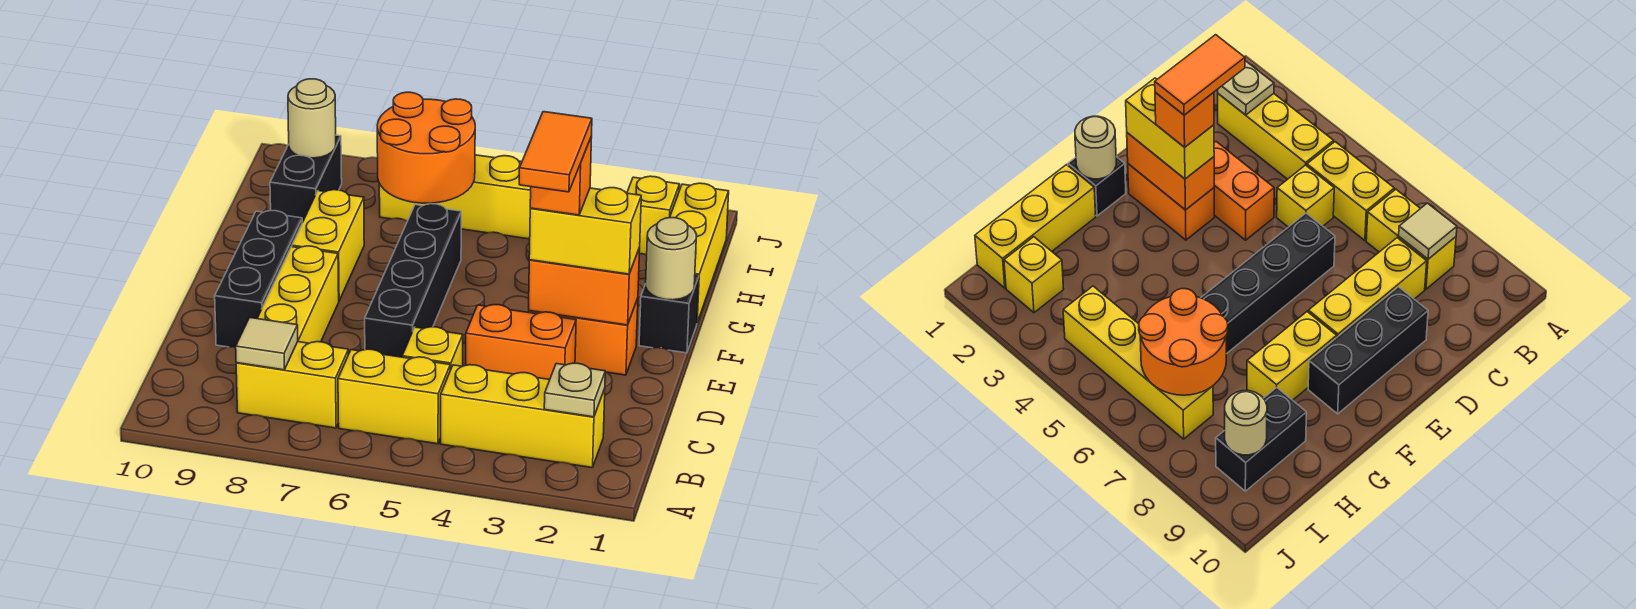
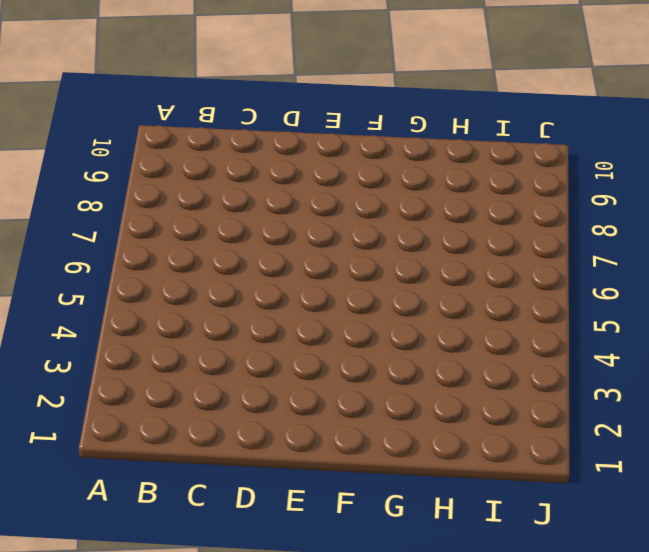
none -> yellow brick B2:B4 level 1
none -> yellow brick B5:B6 level 1
none -> yellow brick B7:B8 level 1

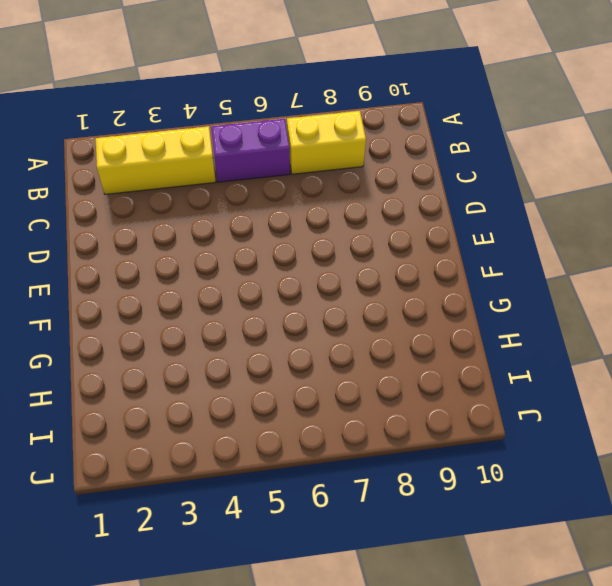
purple brick B5:B6 level 1 -> yellow brick B5:B6 level 1
none -> yellow brick C5 level 1
none -> yellow brick C8:E8 level 1
none -> orange brick D3:D4 level 1

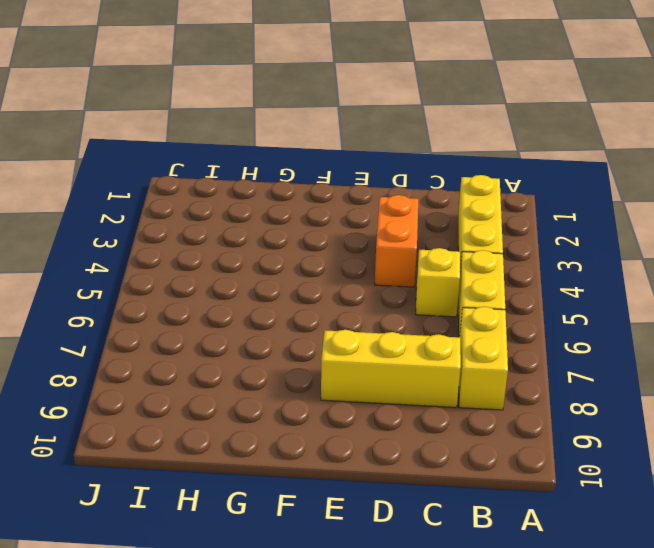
none -> black brick D6:G6 level 1
none -> black brick D9:F9 level 1
none -> orange brick E2:E3 level 1

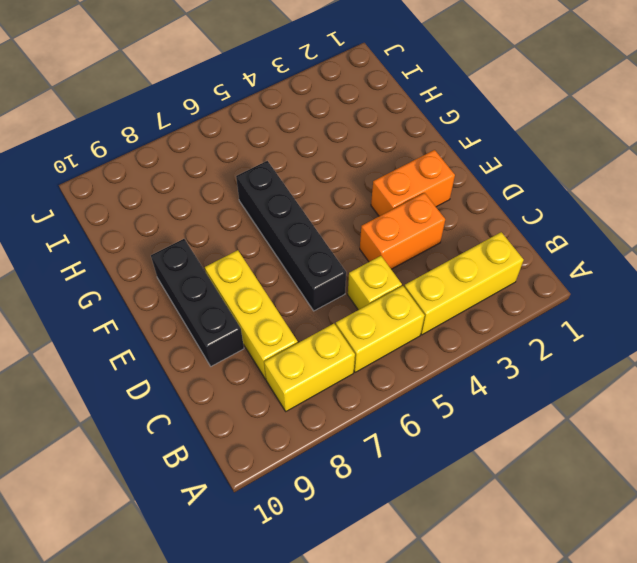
none -> black brick F1 level 1
none -> yellow brick F8:G8 level 1
none -> yellow brick G1:I1 level 1

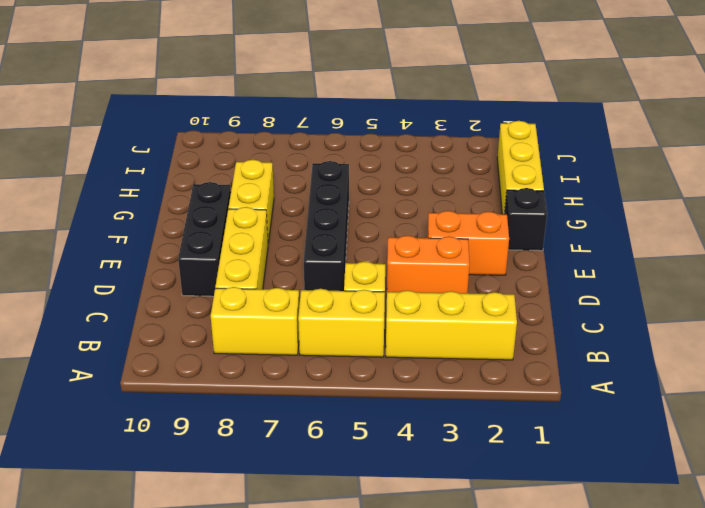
none -> black brick H9:I9 level 1
none -> yellow brick I2 level 1
none -> yellow brick I4:I7 level 1

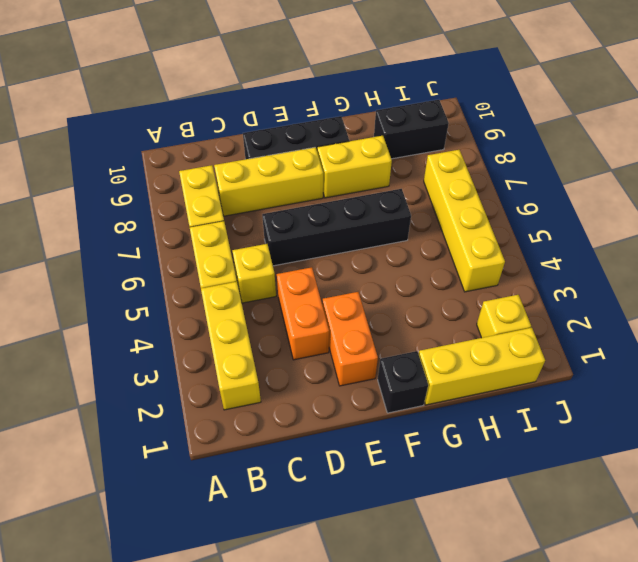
none -> tan plate B2 level 2
none -> tan tile B8 level 2
none -> orange brick E2:E3 level 2

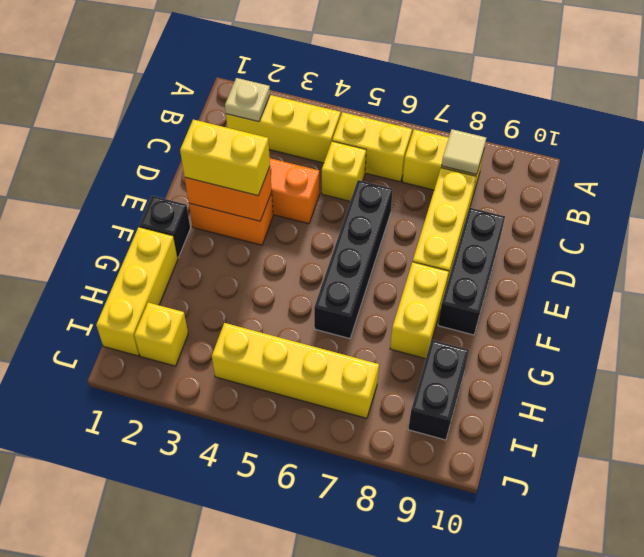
none -> tan round brick F1 level 2
none -> orange round brick H6:I7 level 2
none -> tan round brick I9 level 2

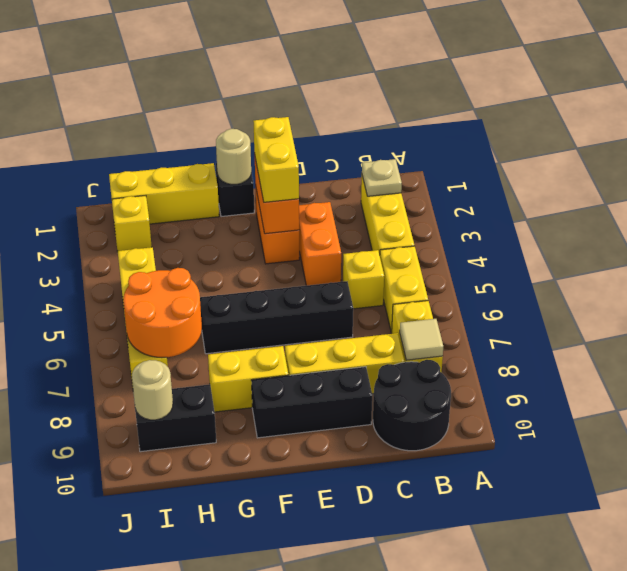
black round brick B9:C10 level 1 -> none
none -> orange brick E3 level 4
none -> orange tile D3:E3 level 5

